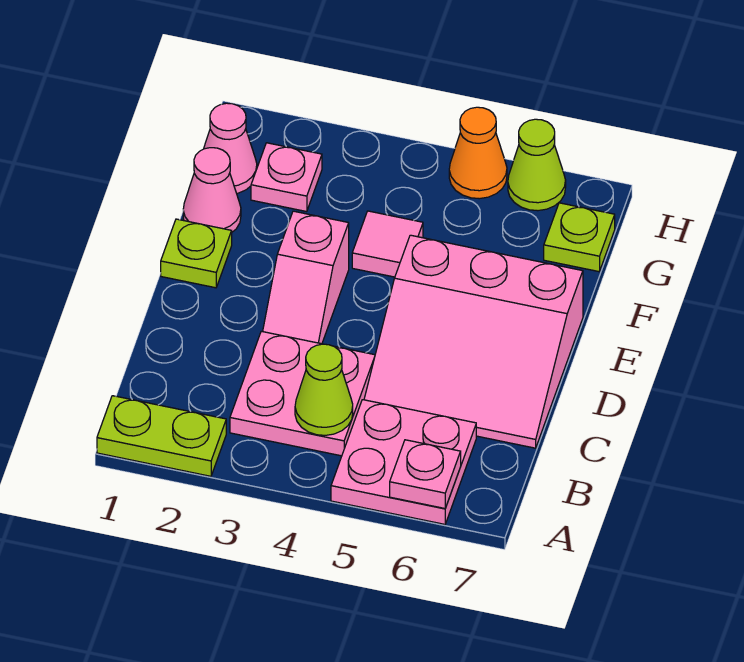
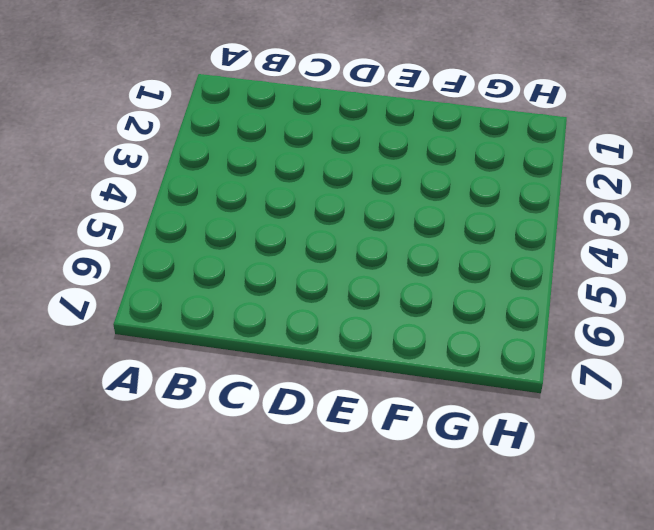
none -> lime plate A1:A2 level 1
none -> pink plate A5:B6 level 1
none -> pink plate B3:C4 level 1

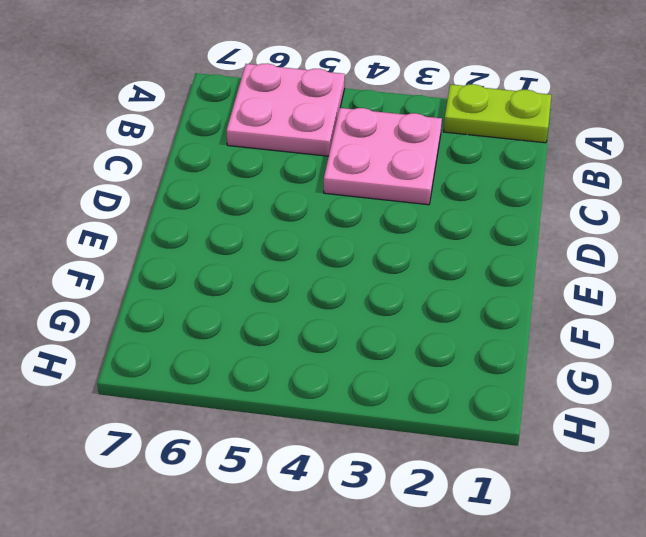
none -> pink slope C5:E7 level 1 top E
none -> pink slope D3:E3 level 1 top E
none -> lime plate E1 level 1

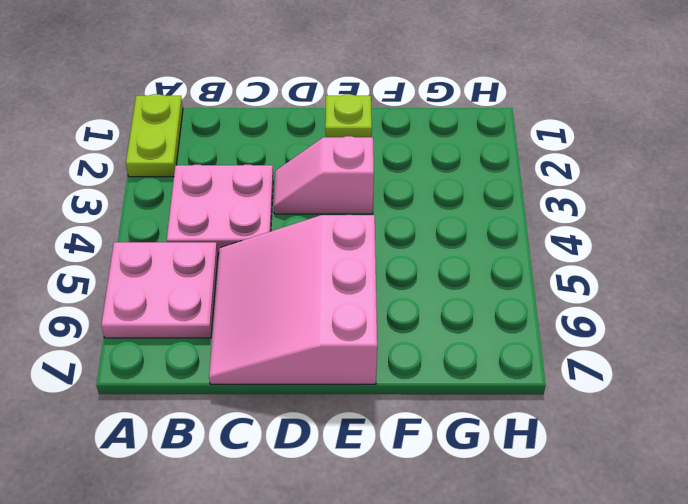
none -> pink cone F1 level 1
none -> pink tile F4 level 1
none -> pink cone G1 level 1

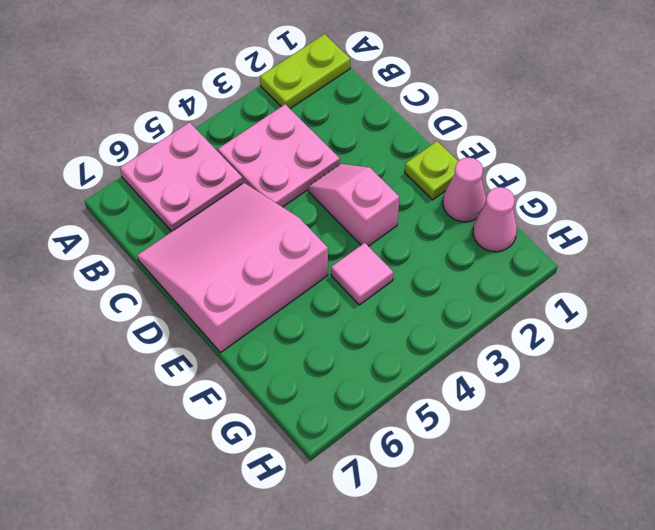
none -> pink plate G2 level 1
none -> lime plate G7 level 1
none -> orange cone H5 level 1

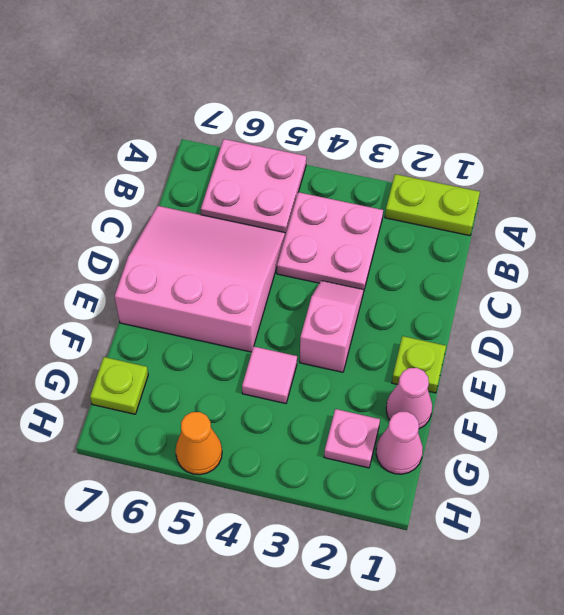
none -> lime cone H6 level 1
none -> pink plate A6 level 2
none -> lime cone B4 level 2

